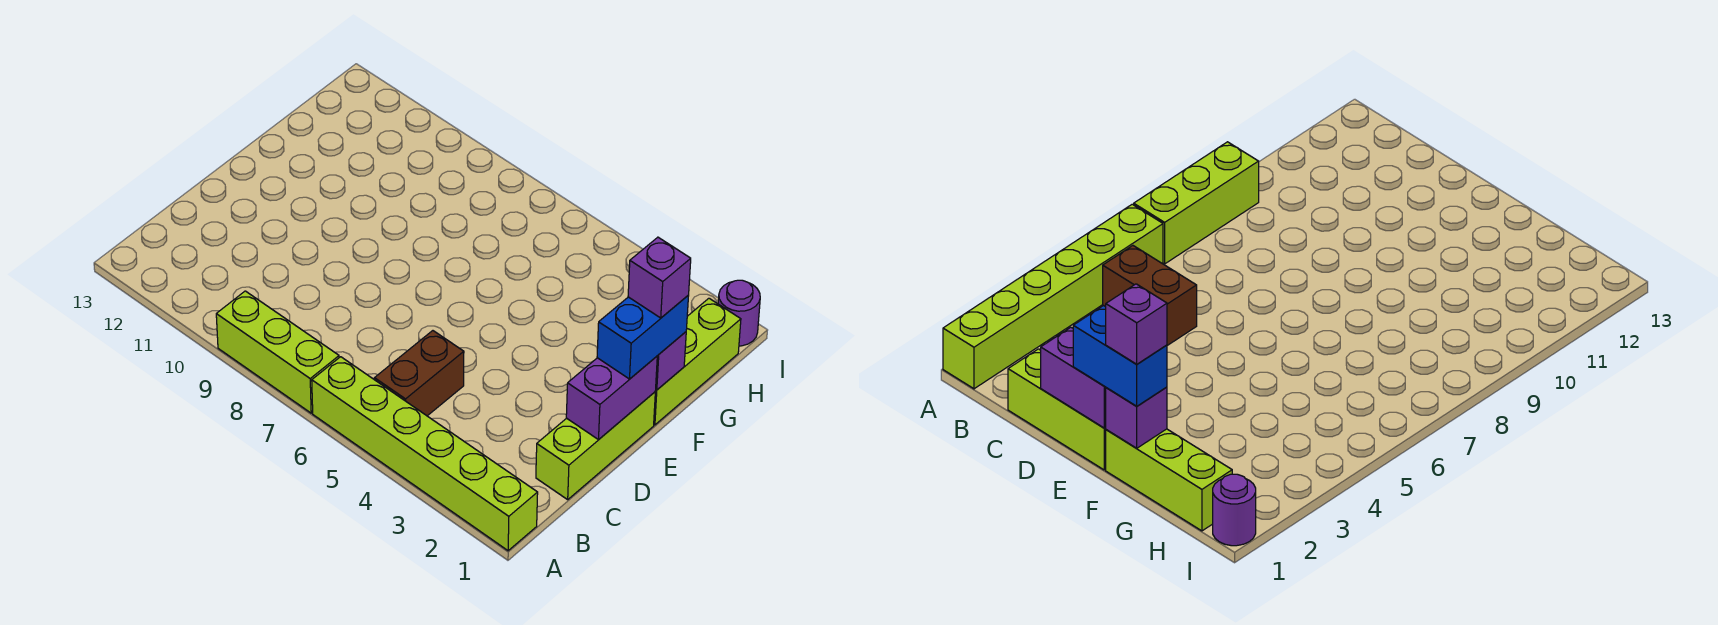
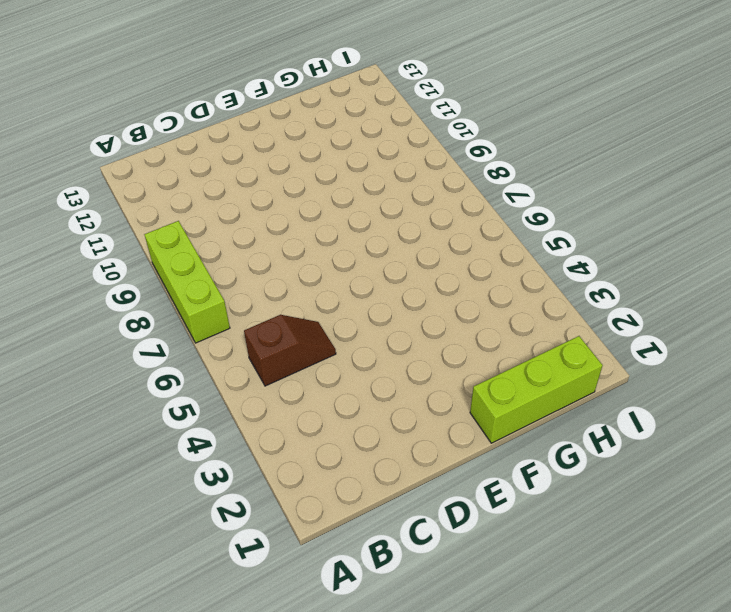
brown slope B5:C5 level 1 top B -> brown brick B5:C5 level 1
none -> lime brick A1:A6 level 1
none -> lime brick C1:E1 level 1

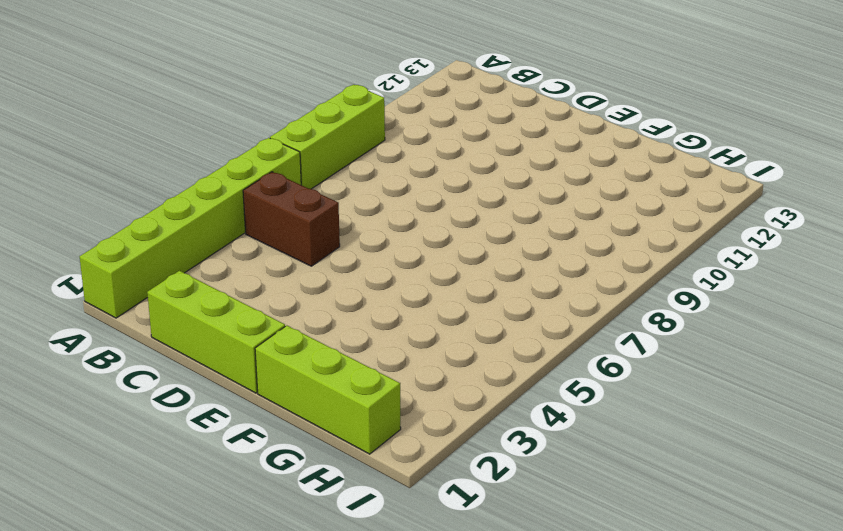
none -> purple round brick I1 level 1
none -> purple brick D1:E1 level 2

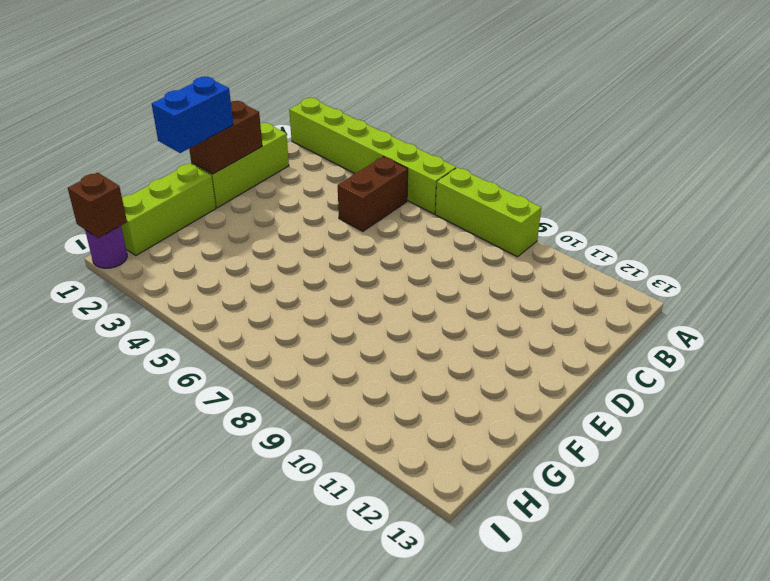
brown brick D1:E1 level 2 -> purple brick D1:E1 level 2
brown brick I1 level 2 -> none
none -> purple brick F1 level 2
none -> purple brick F1 level 4

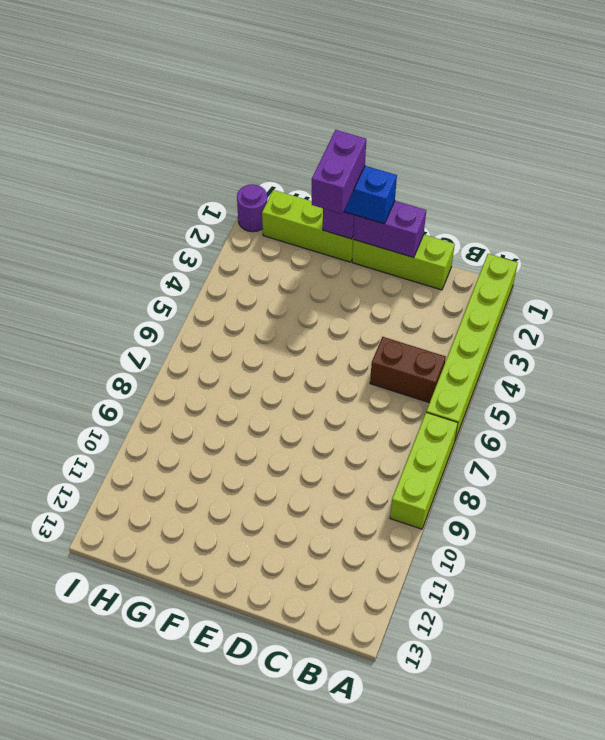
purple brick F1:F2 level 4 -> purple brick F1 level 4

